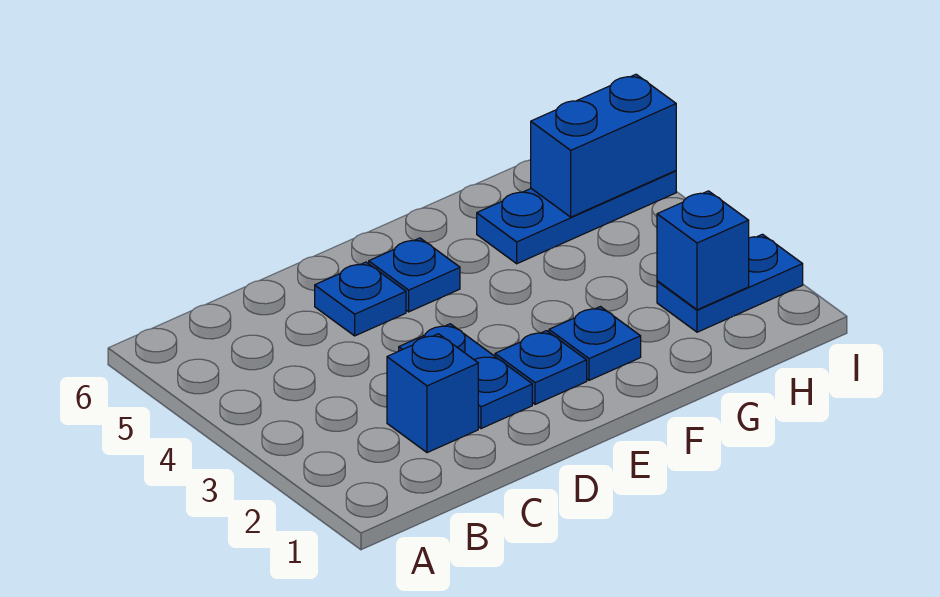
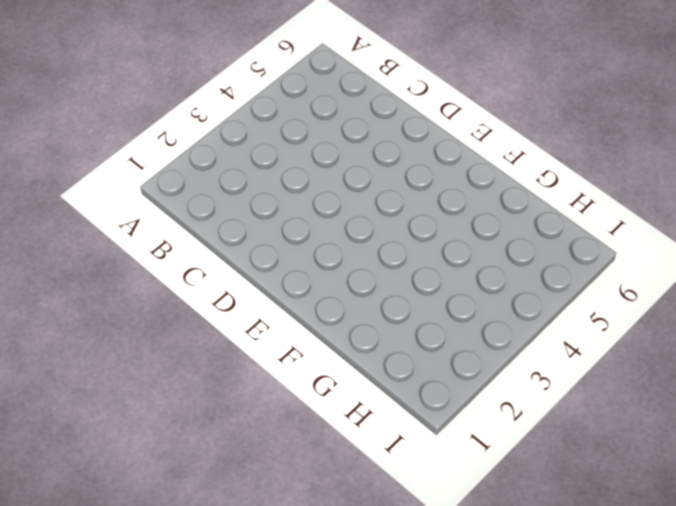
none -> blue brick C2 level 1
none -> blue plate D2:D3 level 1

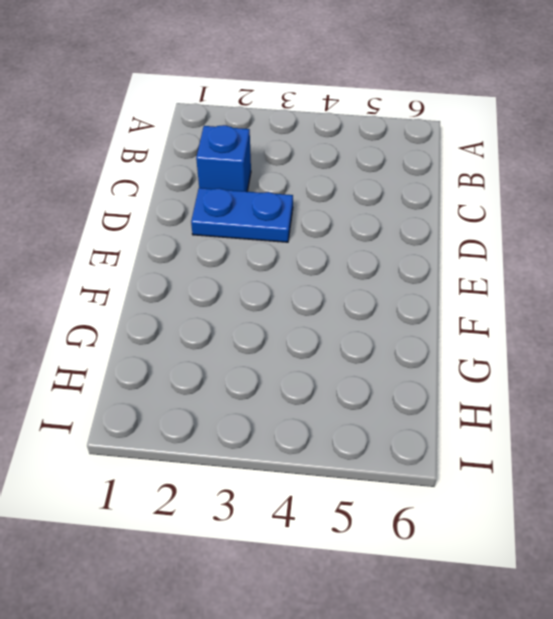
none -> blue plate D5 level 1
none -> blue plate E2 level 1

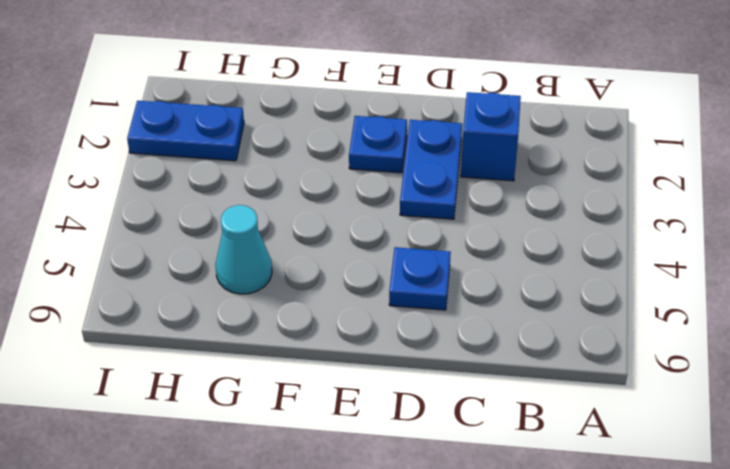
cyan cone G5 level 1 -> blue plate G5:I5 level 1
none -> blue plate E5 level 1
none -> blue plate F2 level 1

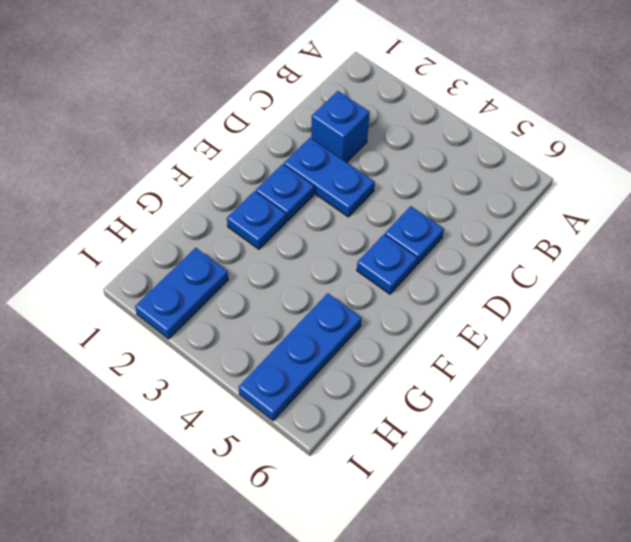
none -> blue brick H2 level 2
none -> blue brick H5:I5 level 2

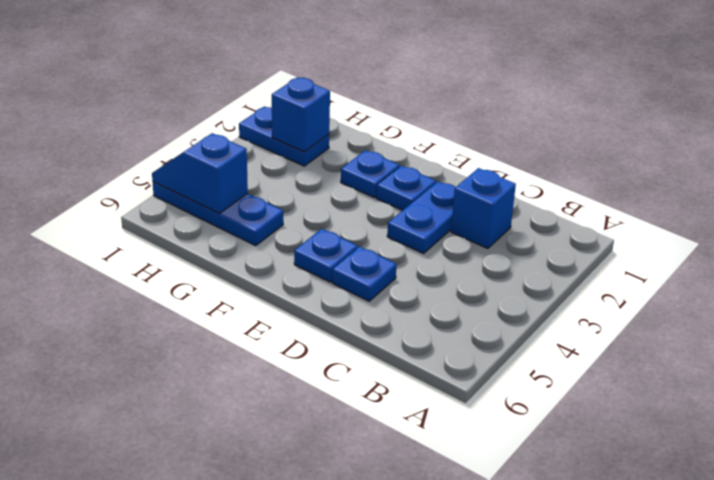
blue slope H5:I5 level 2 top H -> blue brick H5:I5 level 2

